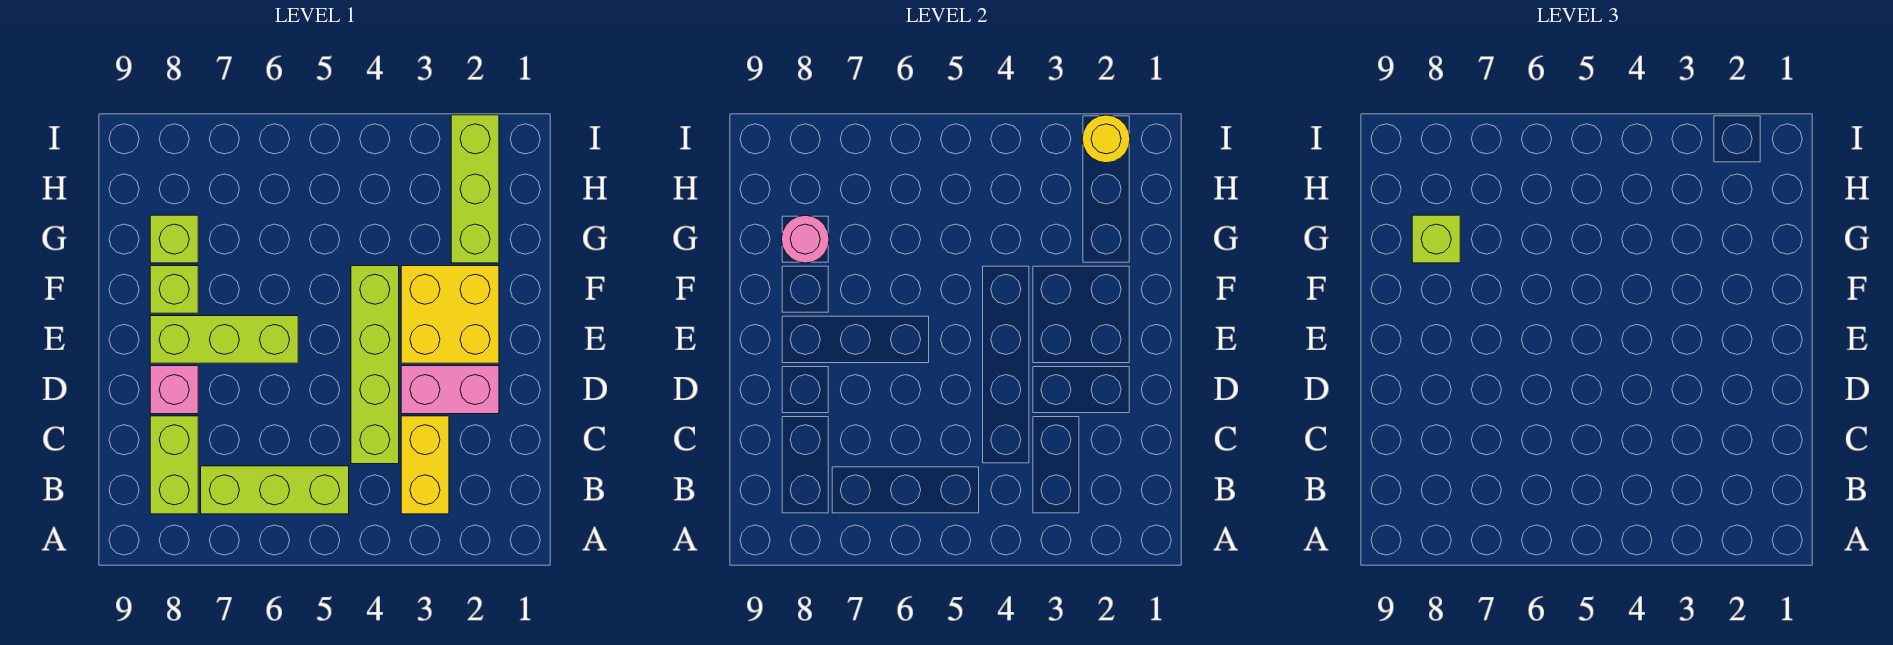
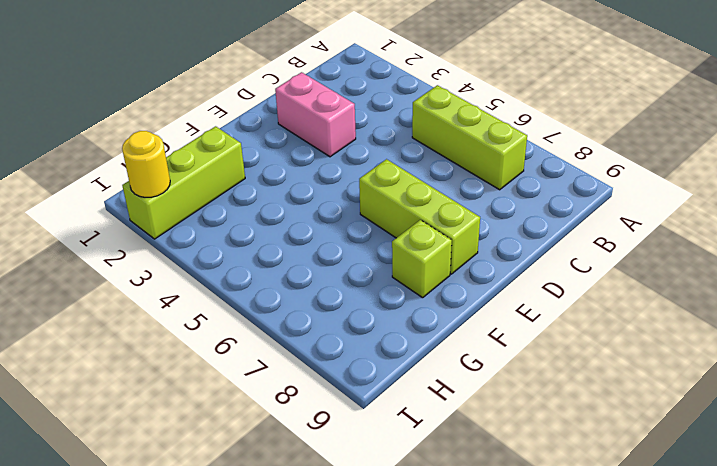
none -> yellow brick B3:C3 level 1
none -> lime brick B8:C8 level 1
none -> lime brick C4:F4 level 1

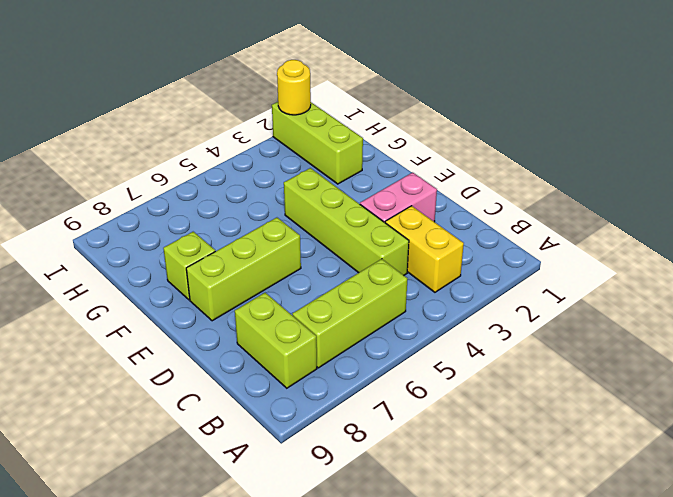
none -> pink brick D8 level 1
none -> yellow brick E2:F3 level 1
none -> lime brick G8 level 1

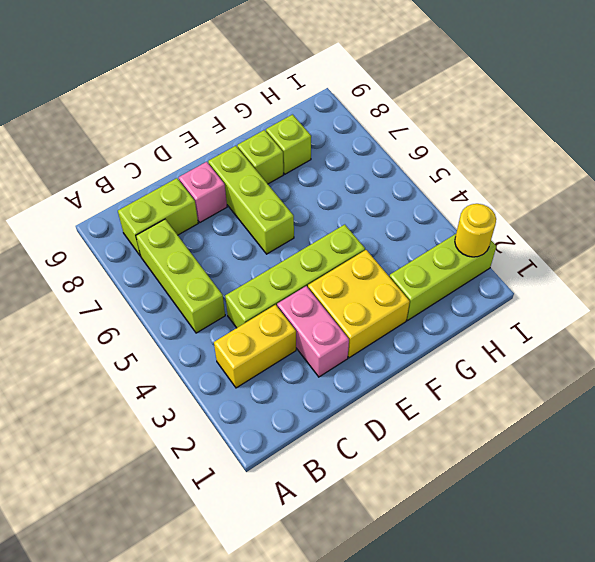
none -> pink round brick G8 level 2
none -> lime brick G8 level 3

